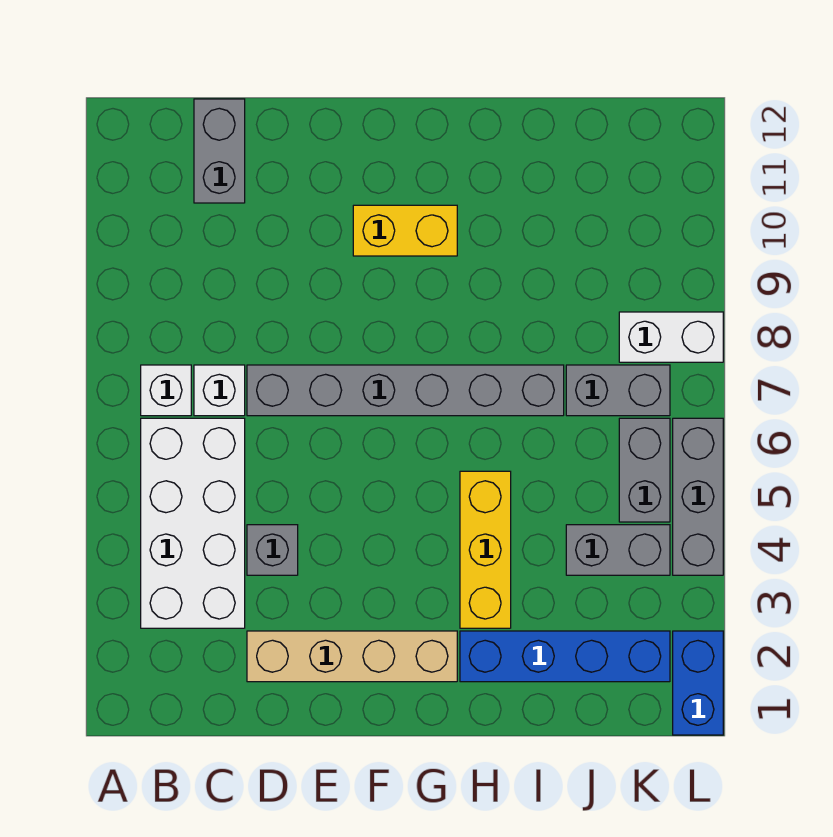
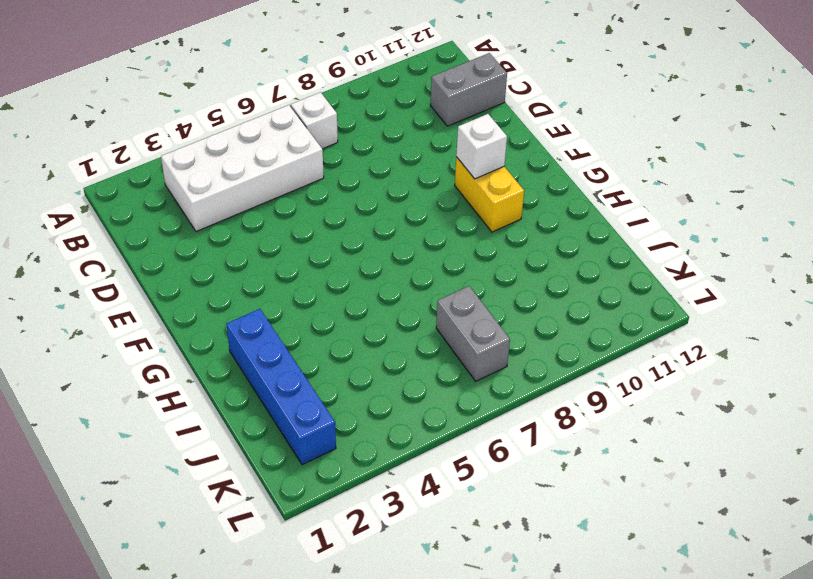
white brick F10 level 2 -> white brick C7 level 1
none -> tan brick D2:G2 level 1
none -> grey brick D4 level 1
none -> grey brick D7:I7 level 1

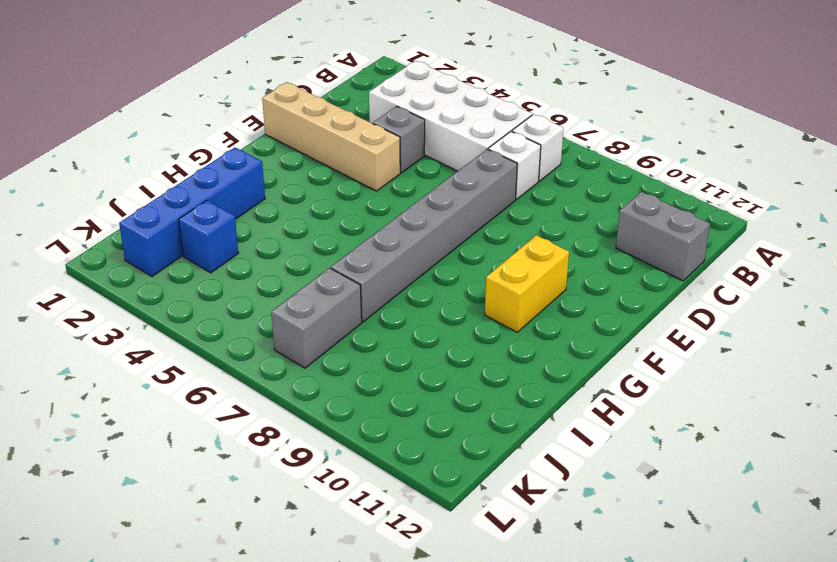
tan brick E1:E4 level 1 -> tan brick D2:G2 level 1
blue brick J3 level 1 -> none
none -> yellow brick H3:H5 level 1
none -> grey brick J4:K4 level 1
none -> grey brick K5:K6 level 1

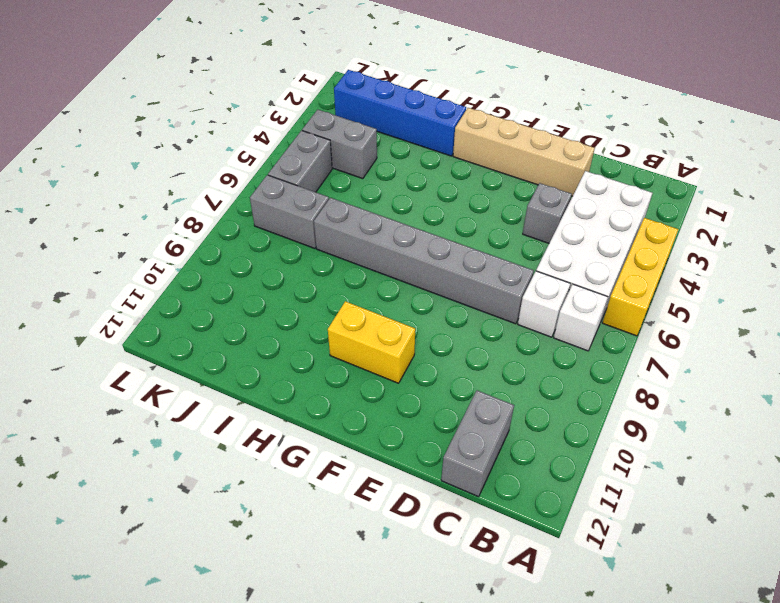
yellow brick A4:A6 level 1 -> yellow brick H3:H5 level 1
none -> white brick K8:L8 level 1
none -> blue brick L1:L2 level 1
none -> grey brick L4:L6 level 1

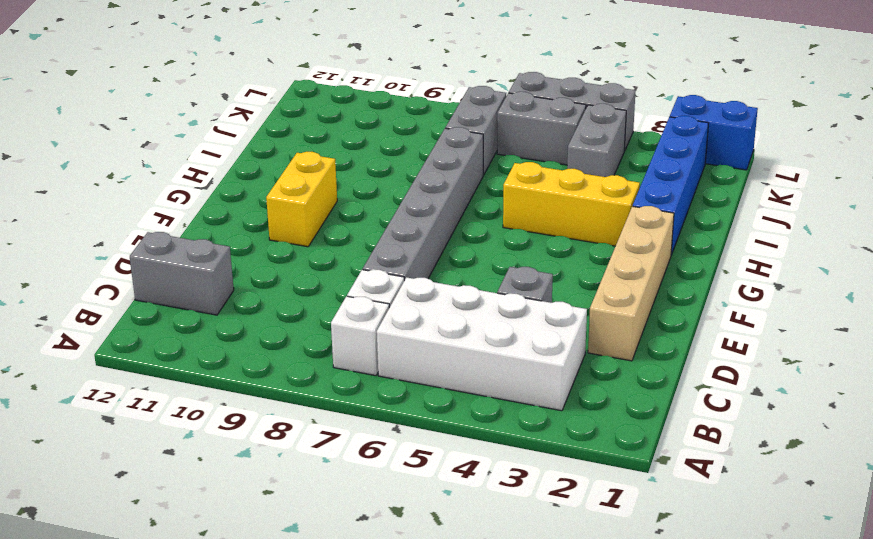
none -> white brick K8:L8 level 1

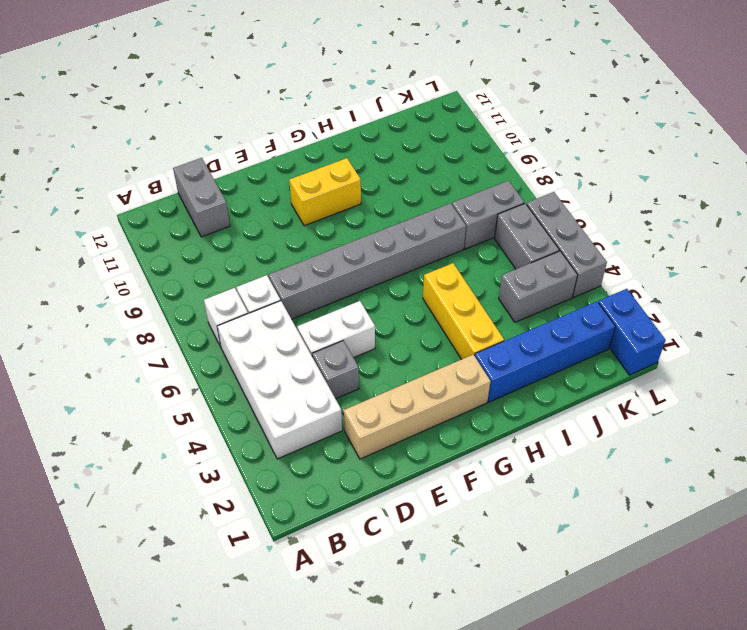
white brick D5:E5 level 1 -> white brick K8:L8 level 1

